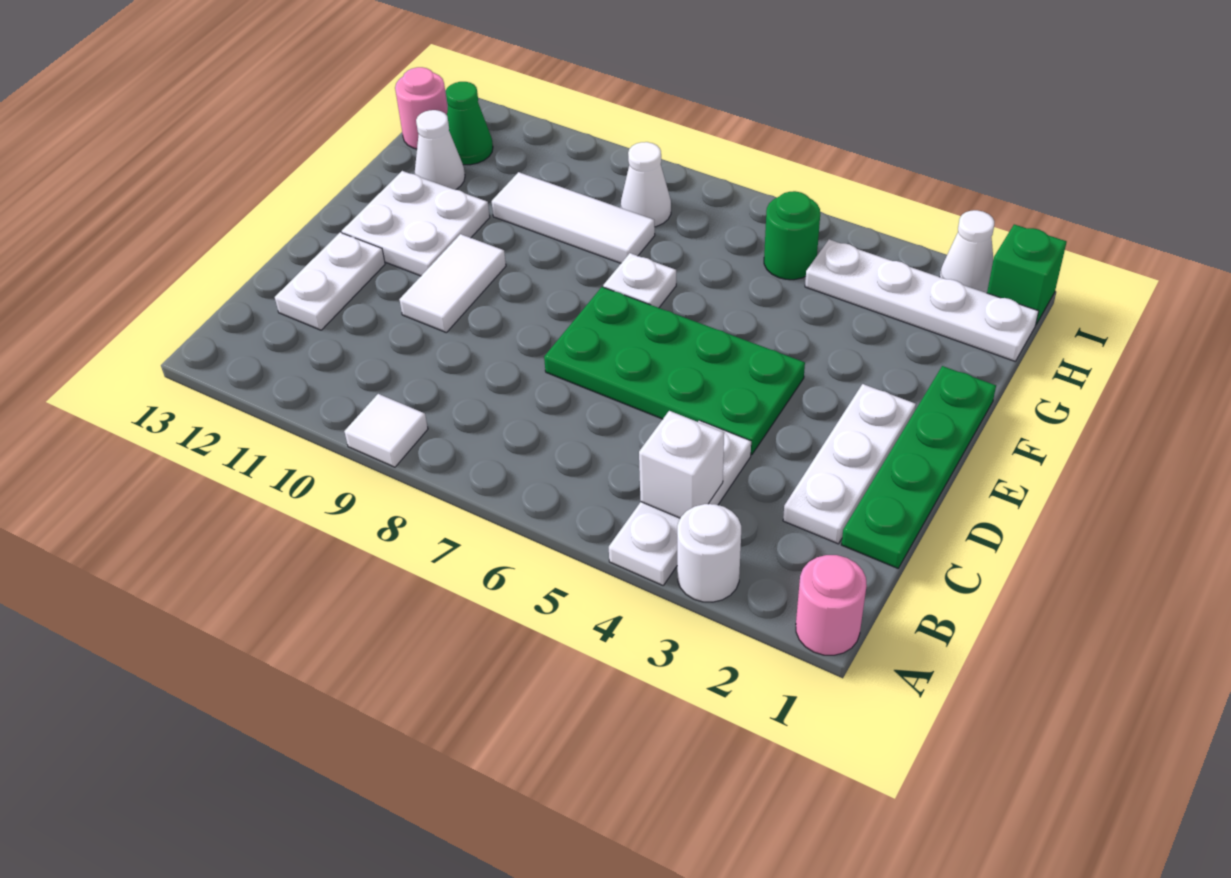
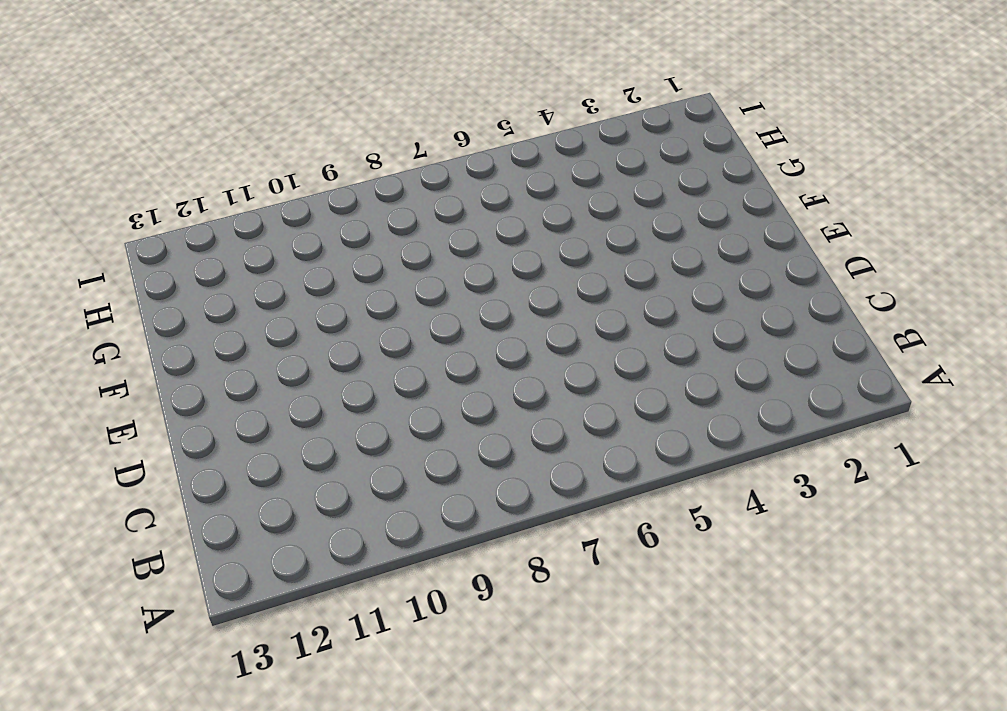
none -> pink round brick A1 level 1
none -> white round brick A3 level 1
none -> white plate A4:C4 level 1

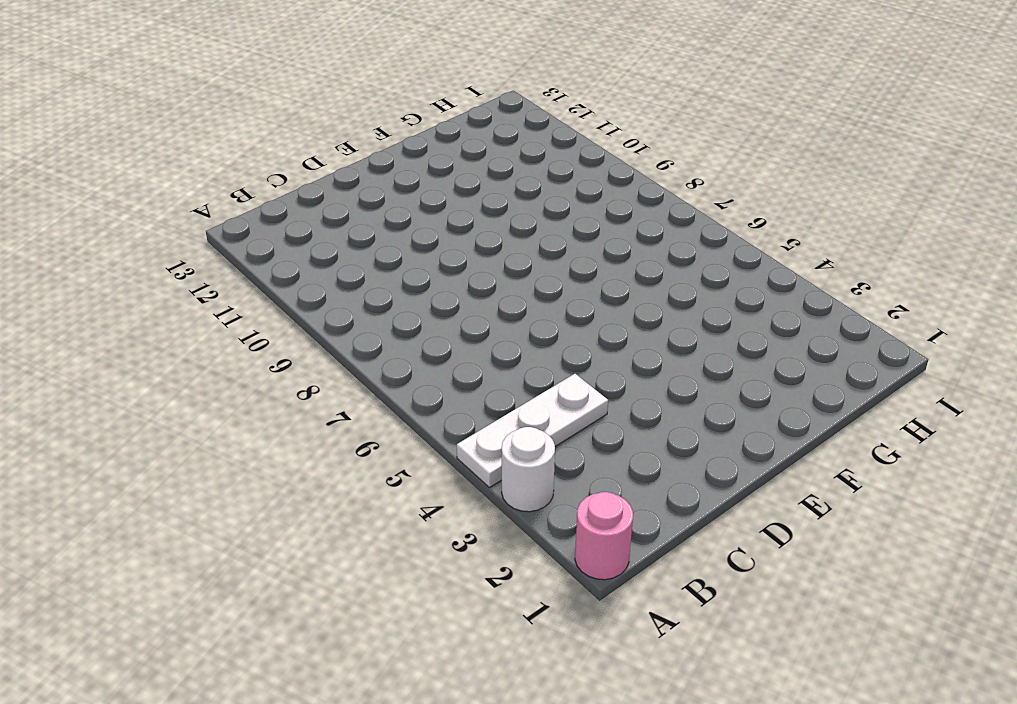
none -> white tile A9 level 1
none -> green plate C1:F1 level 1
none -> white plate C2:E2 level 1

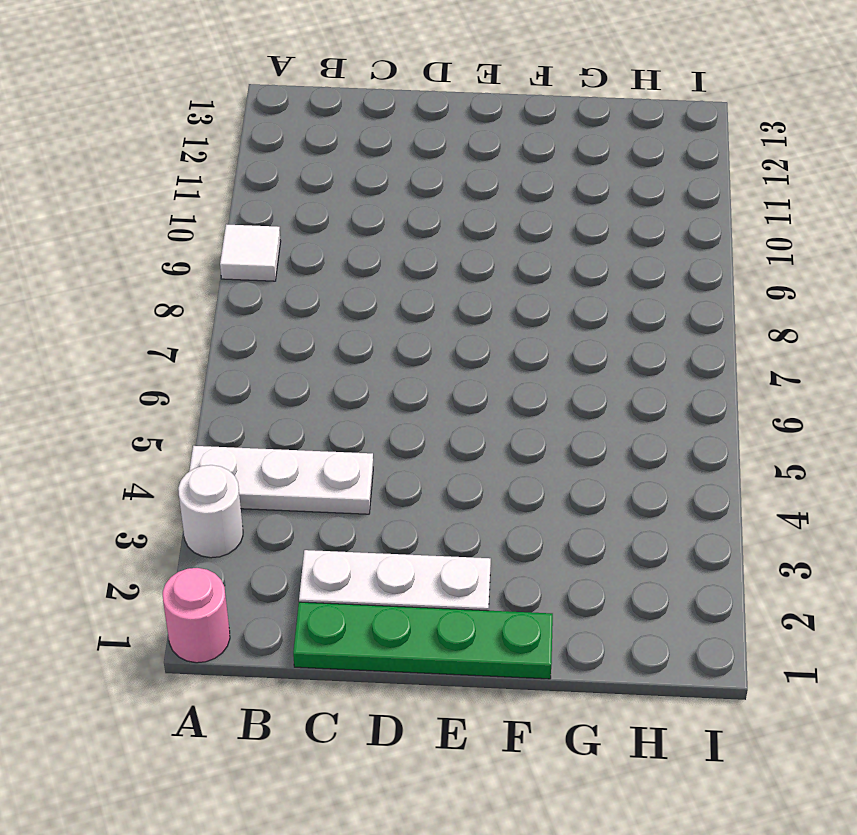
none -> white plate C12:D12 level 1
none -> green plate D4:E7 level 1
none -> white tile D10:E10 level 1

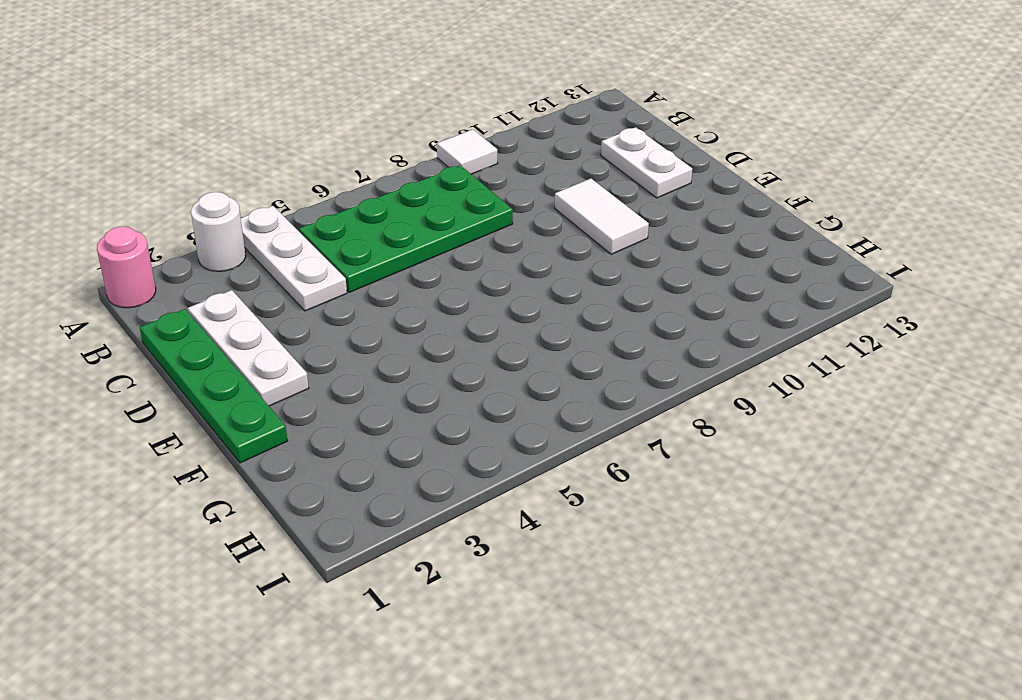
green plate B5:C8 level 1 -> green plate D4:E7 level 1
none -> white plate E11:F12 level 1
none -> white plate F7 level 1
none -> white tile G8:G10 level 1

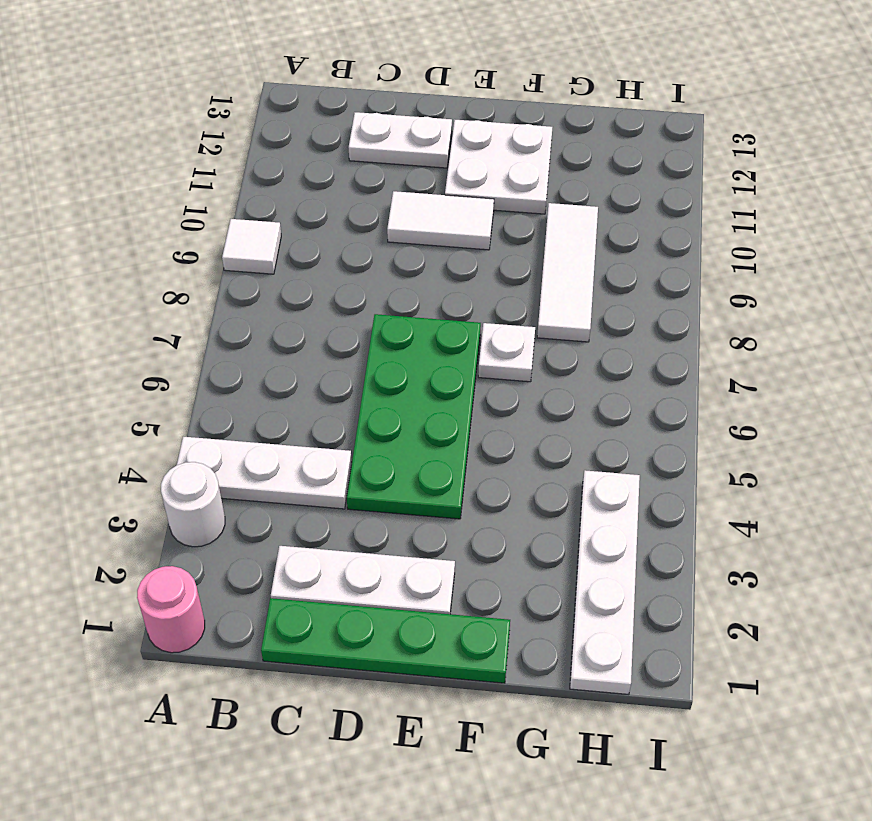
none -> white cone G12 level 1
none -> green round brick H5 level 1
none -> white cone H8 level 1

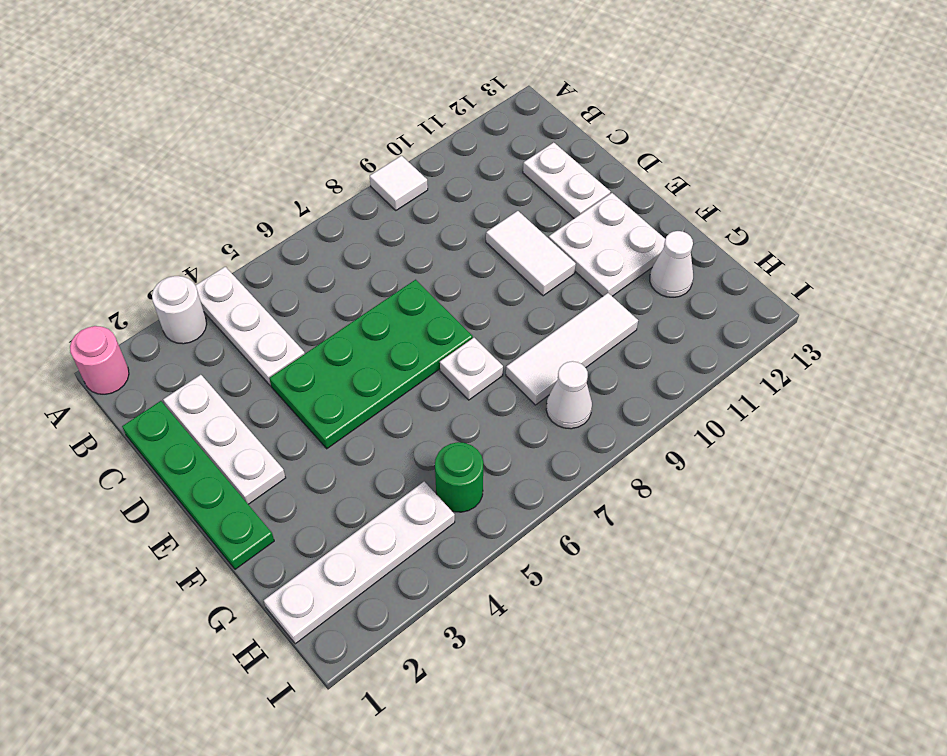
none -> green cone H12 level 1
none -> pink round brick H13 level 1
none -> green brick I1 level 1

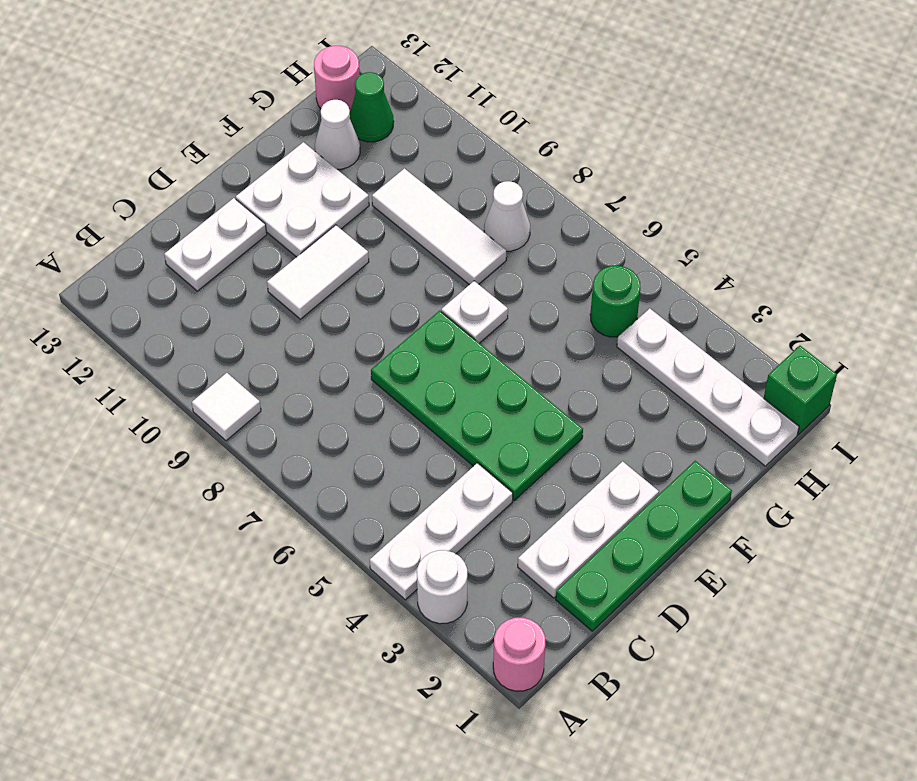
none -> white cone I2 level 1
none -> white brick B4 level 2

